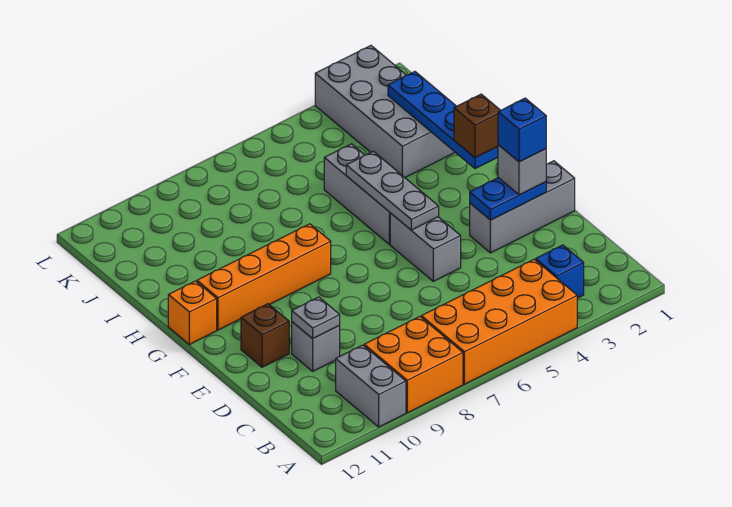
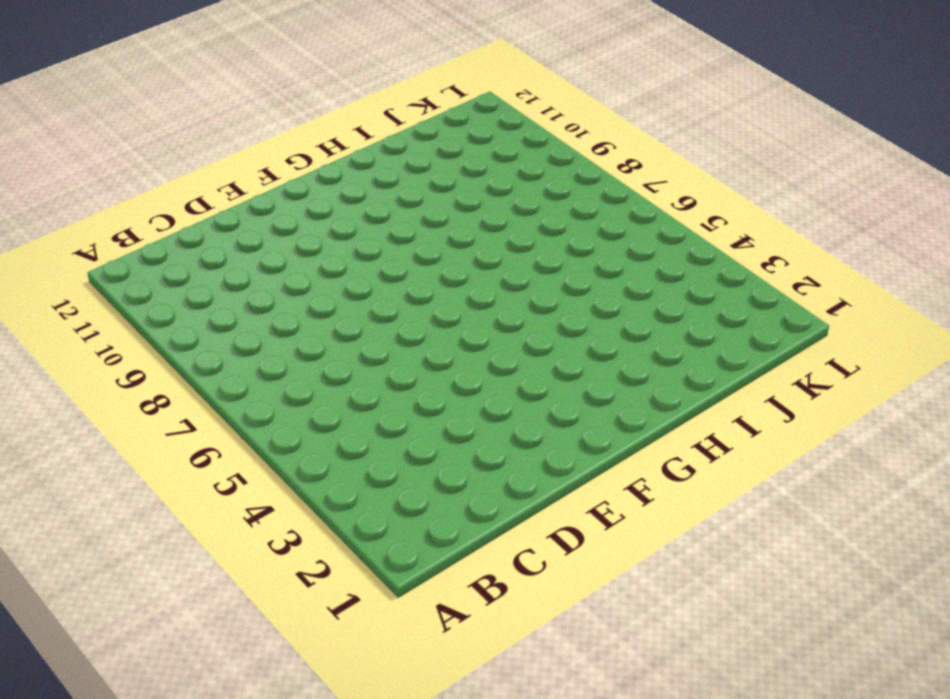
none -> orange brick A4:B7 level 1
none -> orange brick A8:B9 level 1
none -> grey brick A10:B10 level 1

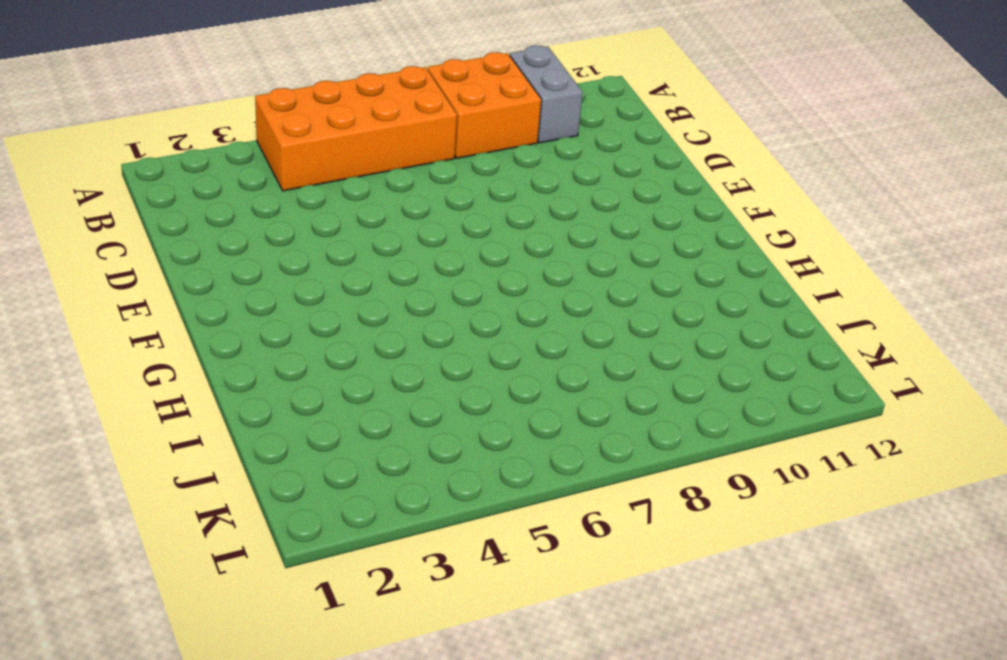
none -> blue brick B3 level 1
none -> grey brick D10 level 1
none -> grey brick E1:E3 level 1

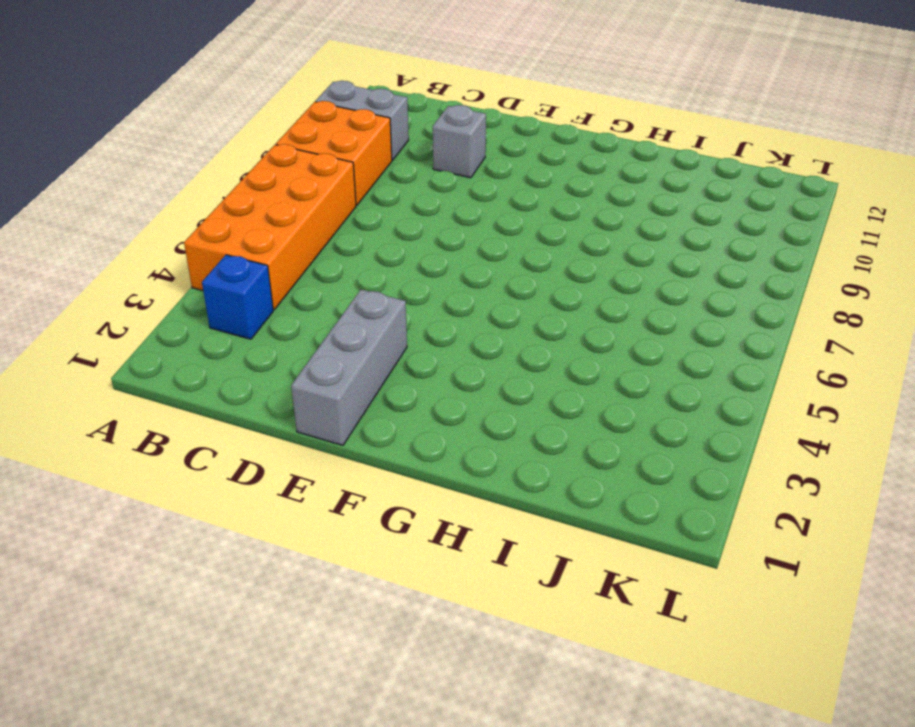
none -> grey brick E5:F5 level 1
none -> brown brick E11 level 1
none -> grey brick G5:I5 level 1

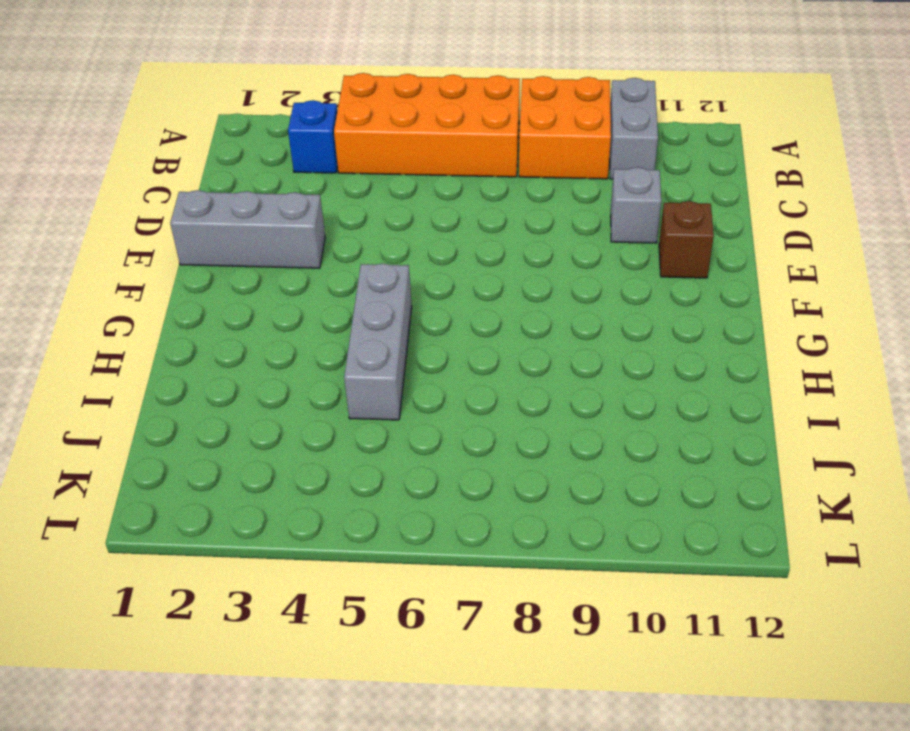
none -> grey brick E5:F5 level 1
none -> orange brick G8:G11 level 1
none -> orange brick G12 level 1

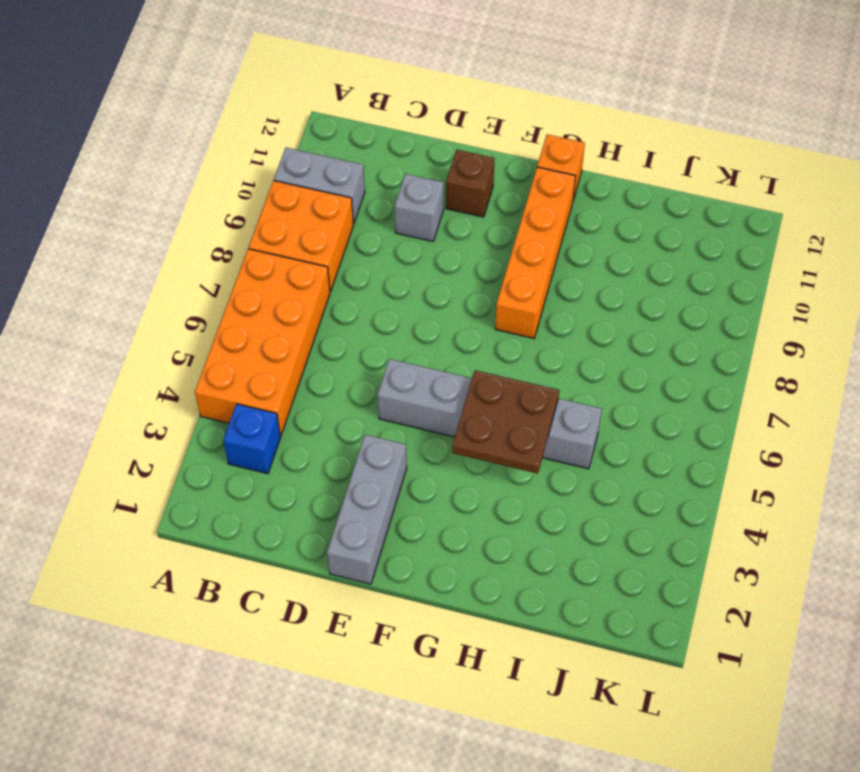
brown plate G4:H5 level 2 -> grey plate F5:H5 level 2
none -> grey brick I2:L3 level 1
none -> grey plate D10 level 2
none -> blue plate E2:E3 level 2

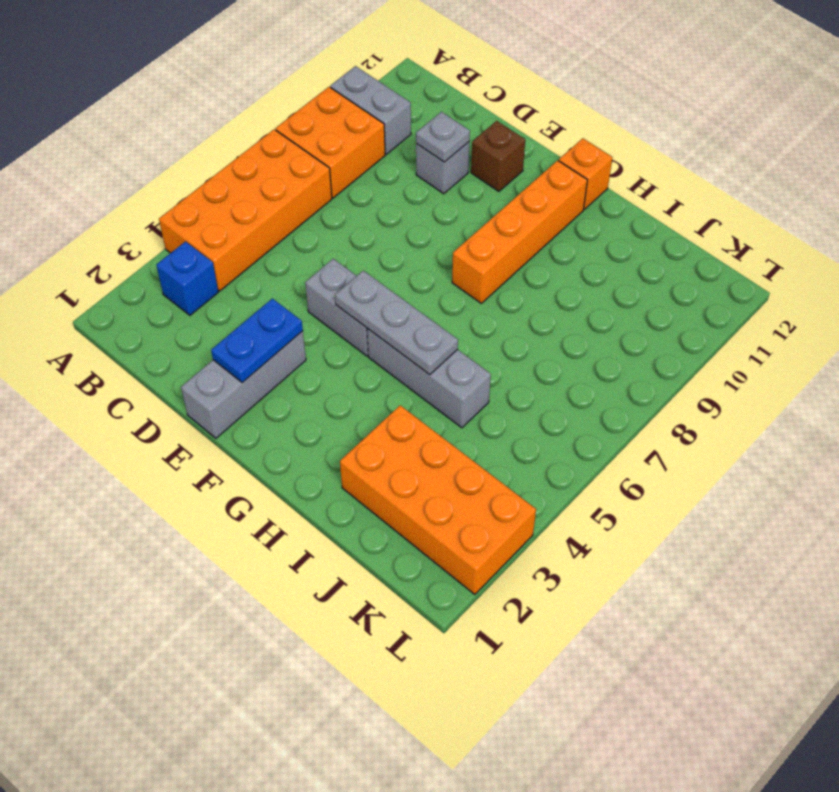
orange brick I2:L3 level 1 -> grey brick I2:L3 level 1
none -> blue plate G2:J2 level 2
none -> grey brick E2 level 3
none -> brown brick G2 level 3

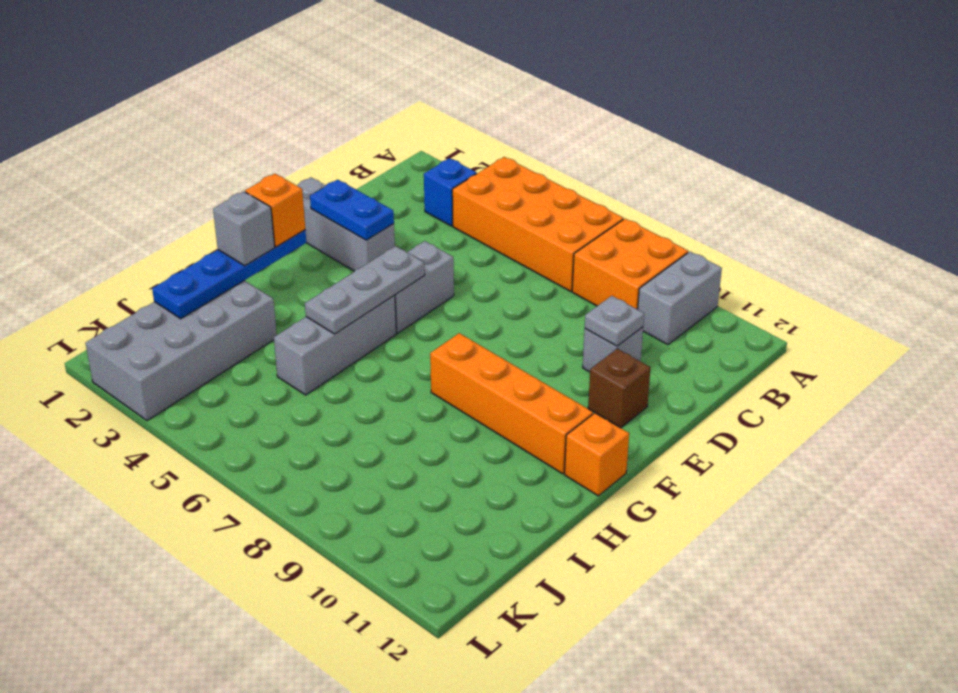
orange brick G2 level 3 -> brown brick G2 level 3
grey brick H2 level 3 -> grey brick E2 level 3
none -> blue brick E2 level 4

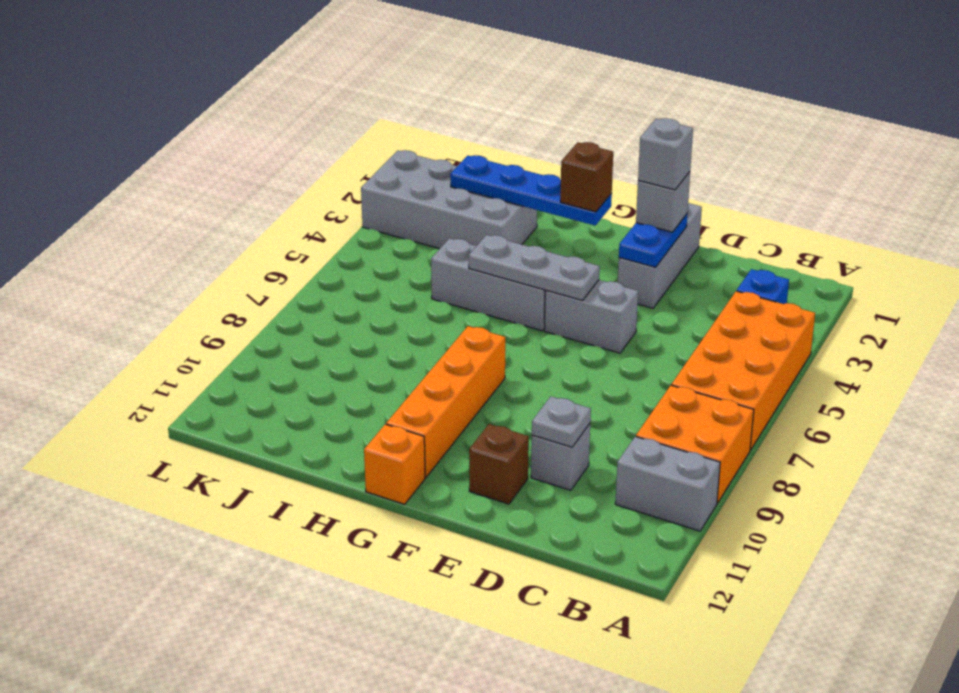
grey brick E2 level 4 -> blue brick E2 level 4

